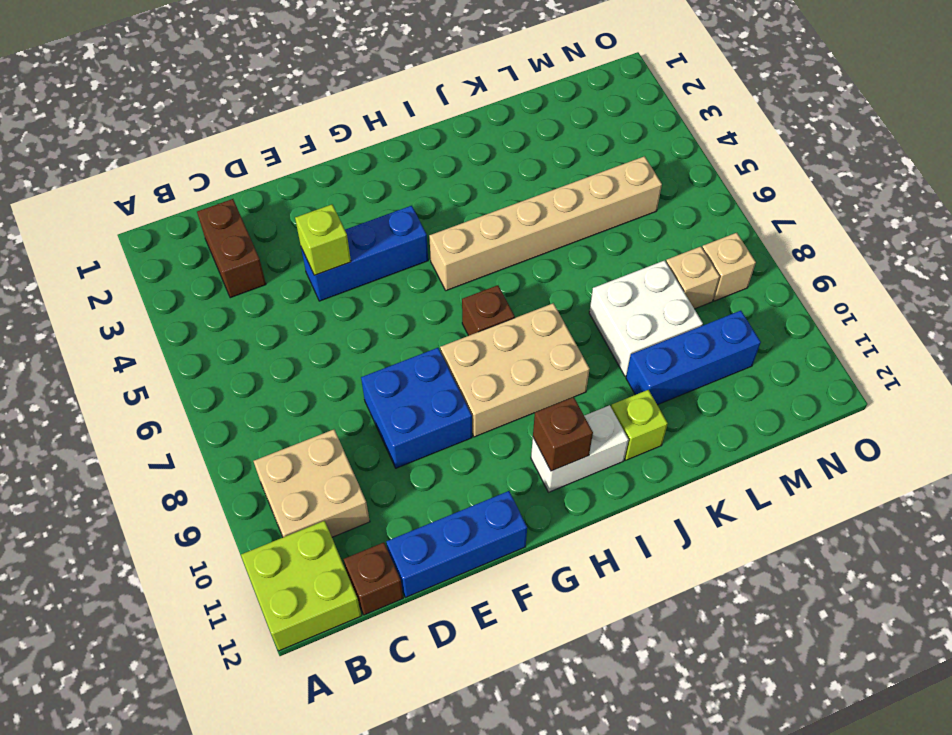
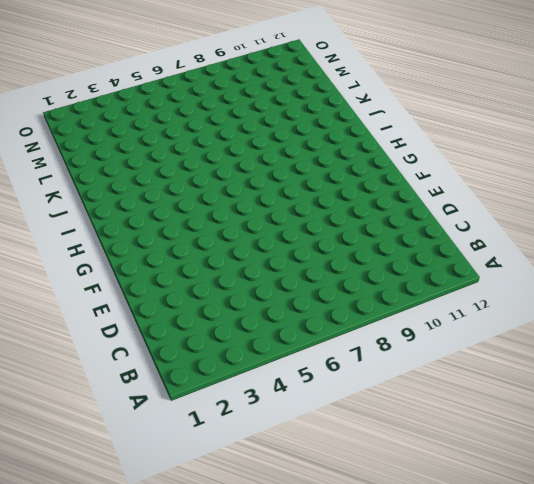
none -> lime brick A11:B12 level 1
none -> tan brick B9:C10 level 1
none -> brown brick C2:C3 level 1

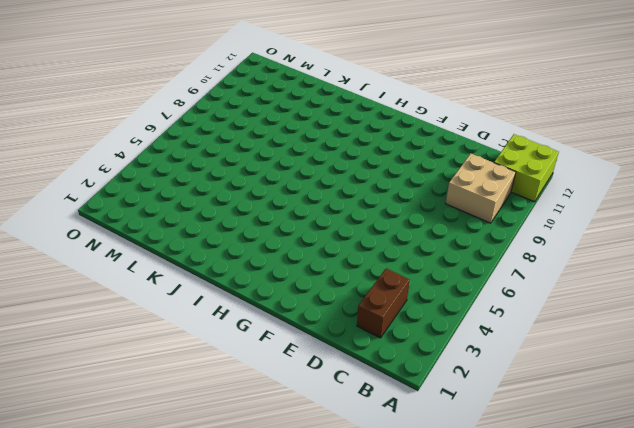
none -> brown brick C12 level 1
none -> blue brick D12:F12 level 1
none -> blue brick E4:G4 level 1

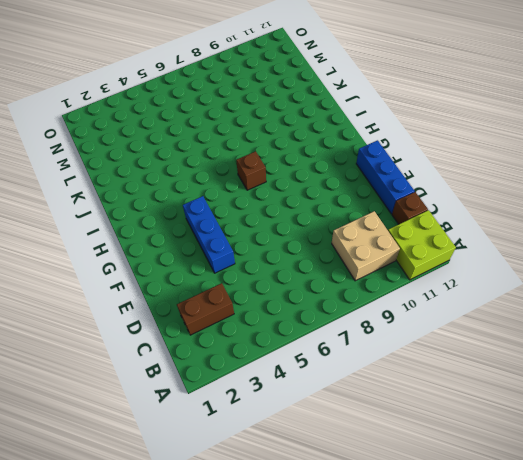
none -> blue brick E8:F9 level 1
none -> tan brick G8:I9 level 1
none -> tan brick H5:M5 level 1

